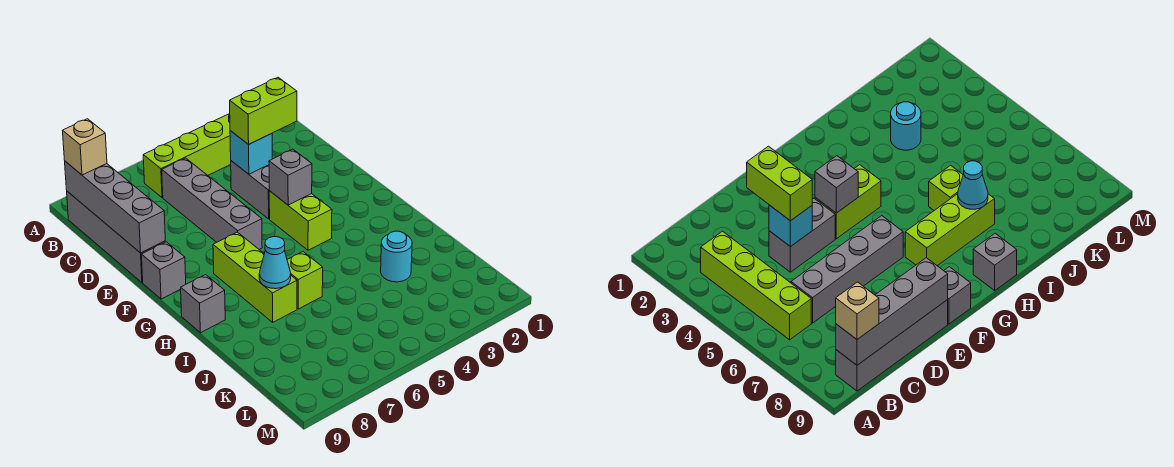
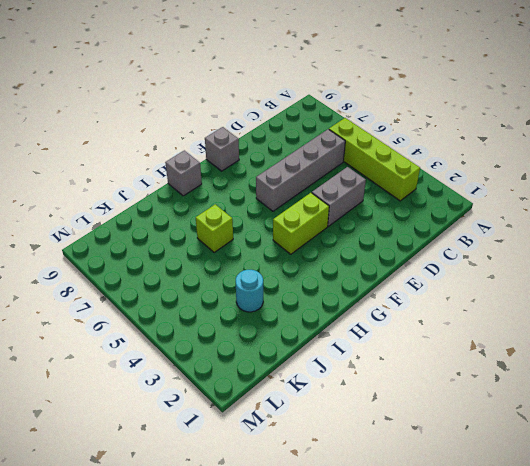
none -> grey brick B9:E9 level 1
none -> lime brick G7:I7 level 1
none -> grey brick B9:E9 level 2

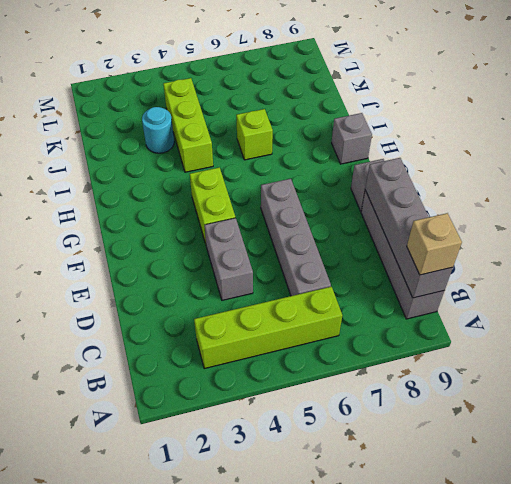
lime brick I4:K4 level 1 -> lime brick G7:I7 level 1
none -> cyan brick D4 level 2
none -> grey brick F4 level 2
none -> cyan cone I7 level 2

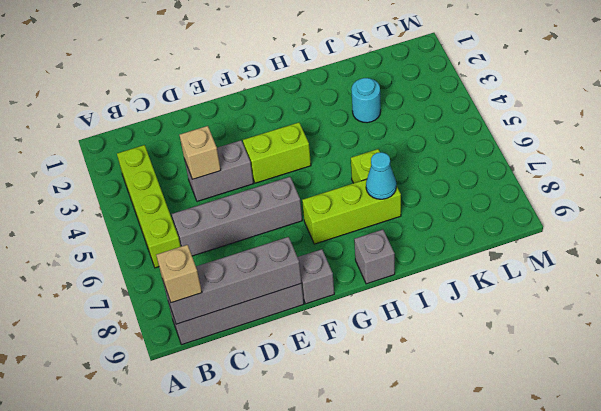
tan brick D4 level 2 -> cyan brick D4 level 2
none -> grey brick F4 level 2
none -> lime brick D3:D4 level 3

